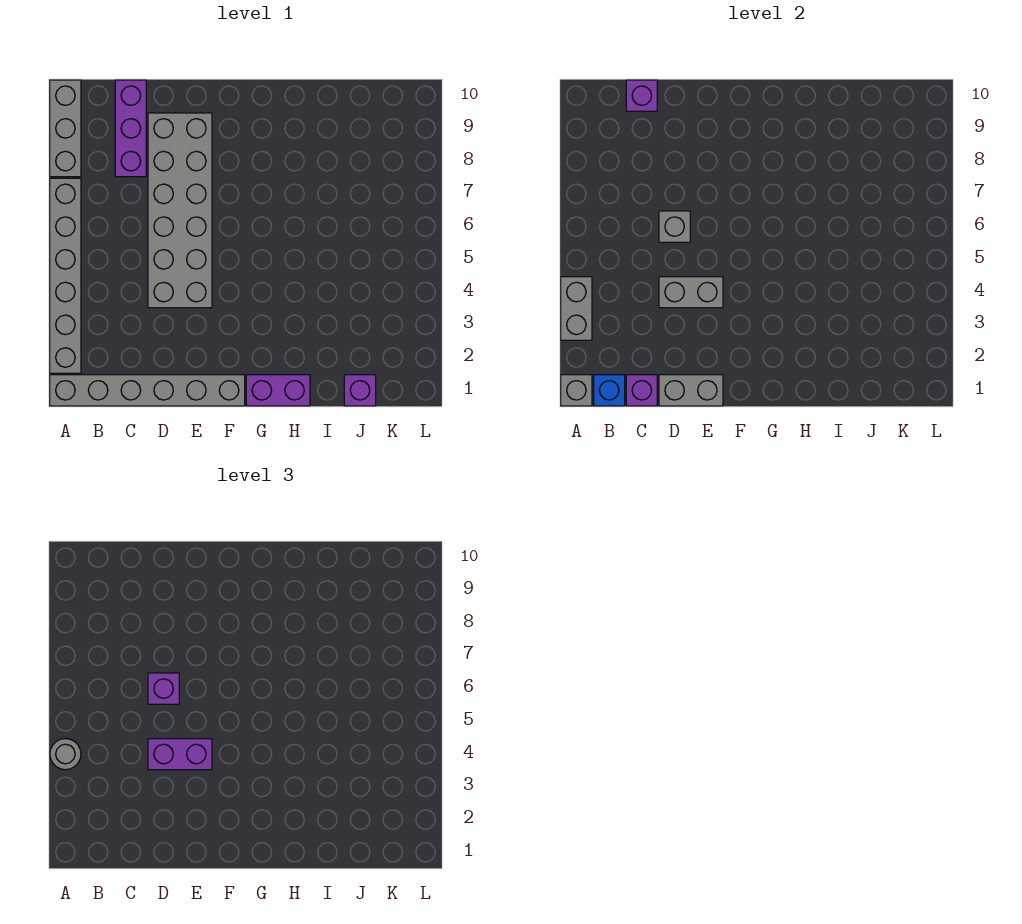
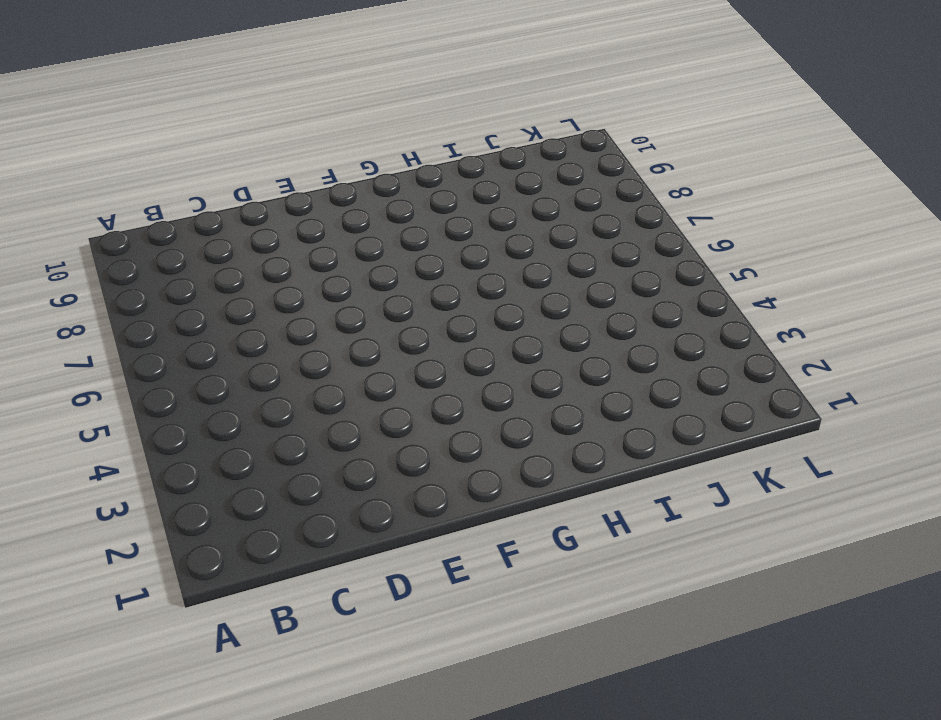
none -> grey brick A1:F1 level 1
none -> grey brick A2:A7 level 1
none -> grey brick A8:A10 level 1

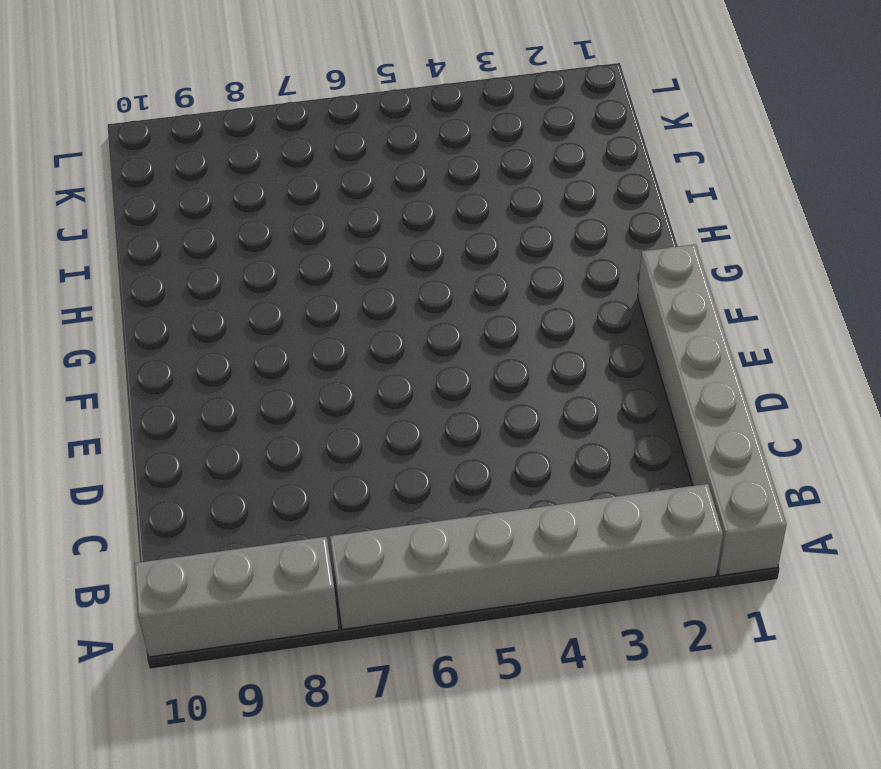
none -> purple brick C8:C10 level 1
none -> grey brick D4:E9 level 1
none -> purple brick G1:H1 level 1

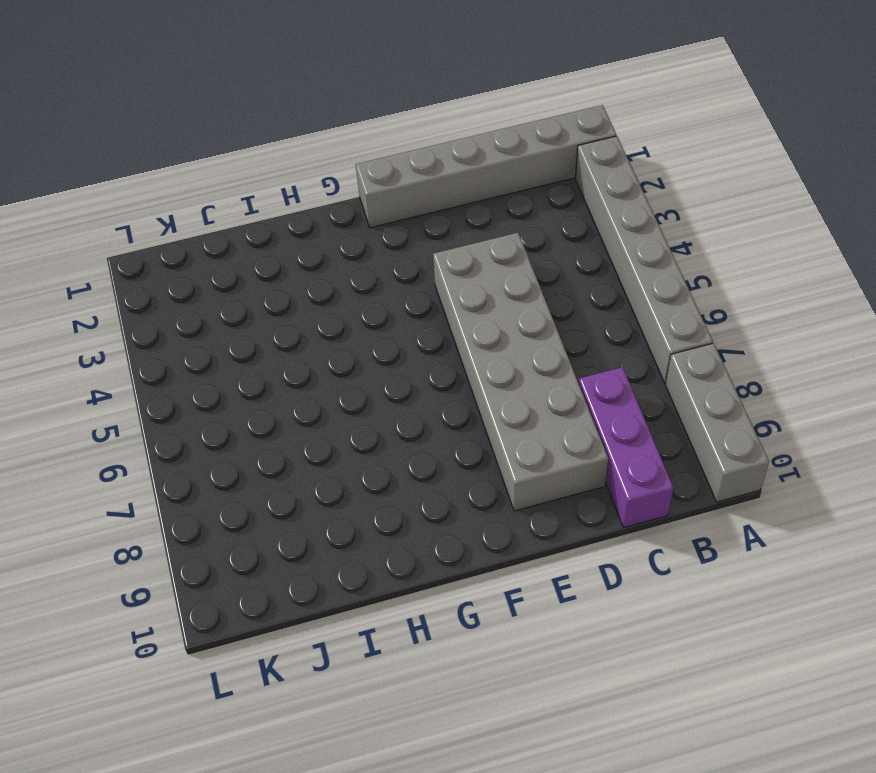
none -> purple brick G1:H1 level 1
none -> purple brick J1 level 1
none -> grey brick A1 level 2

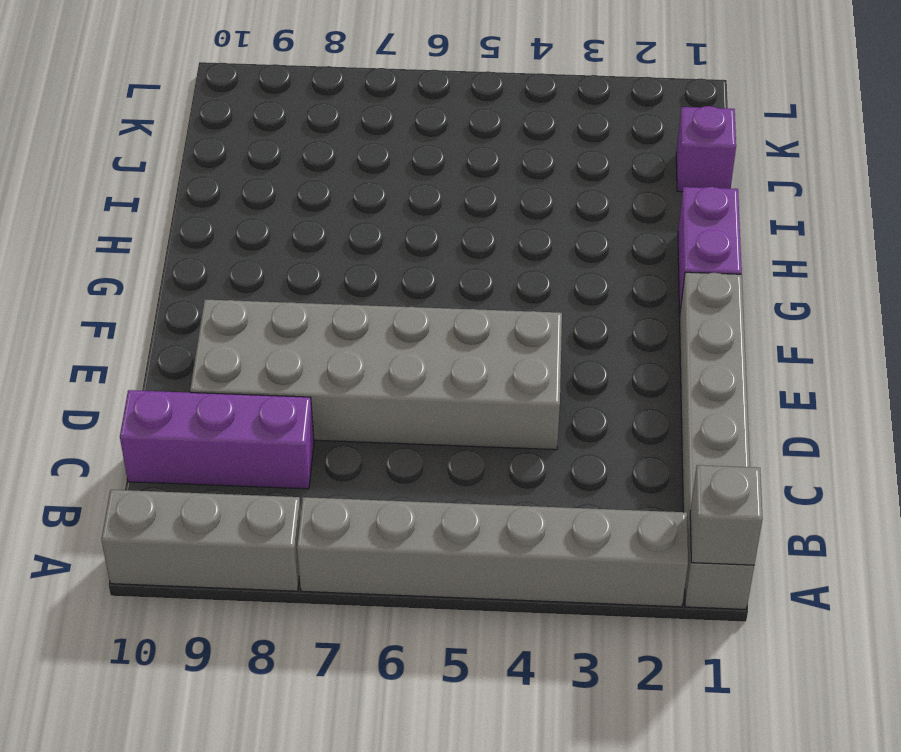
none -> grey brick A3:A4 level 2
none -> blue brick B1 level 2
none -> purple brick C1 level 2

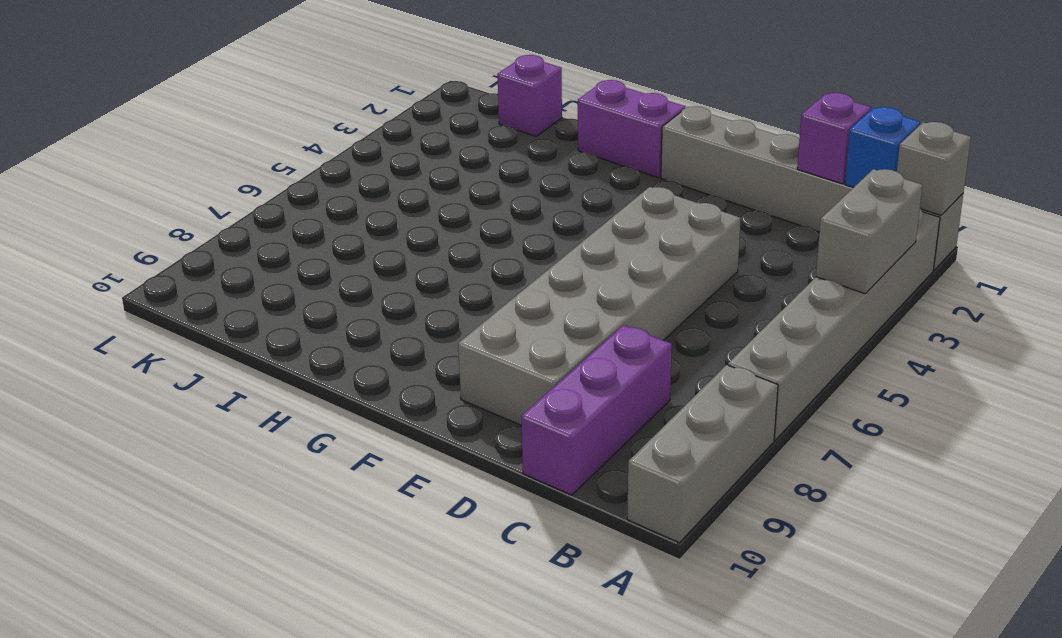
none -> purple brick C10 level 2
none -> grey brick D1:E1 level 2
none -> grey brick D4:E4 level 2

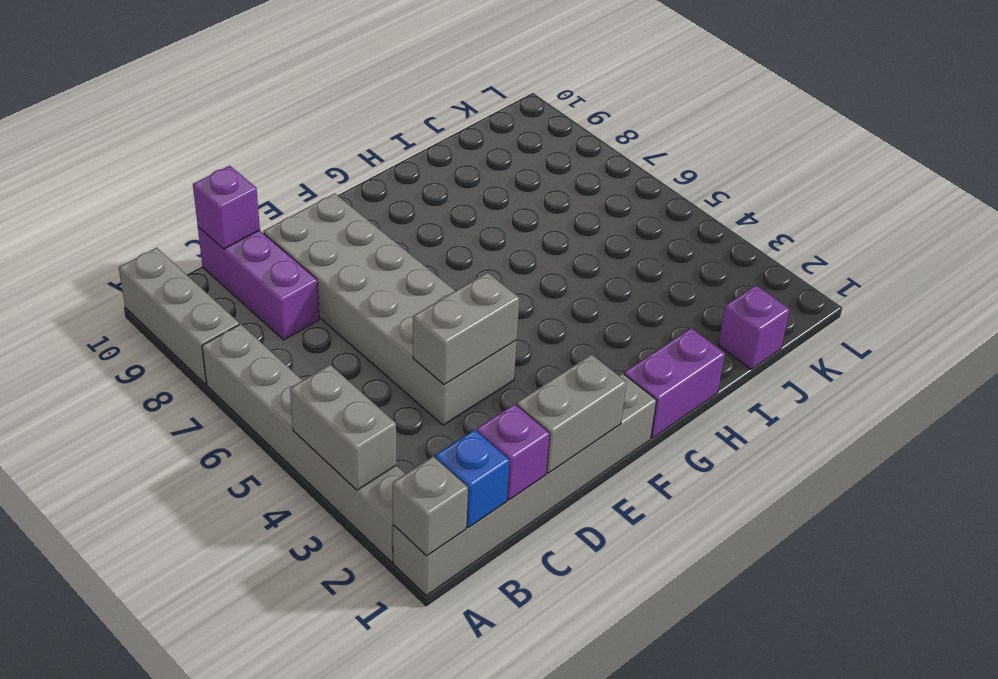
none -> grey brick D6 level 2
none -> grey round brick A4 level 3
none -> purple brick D4:E4 level 3

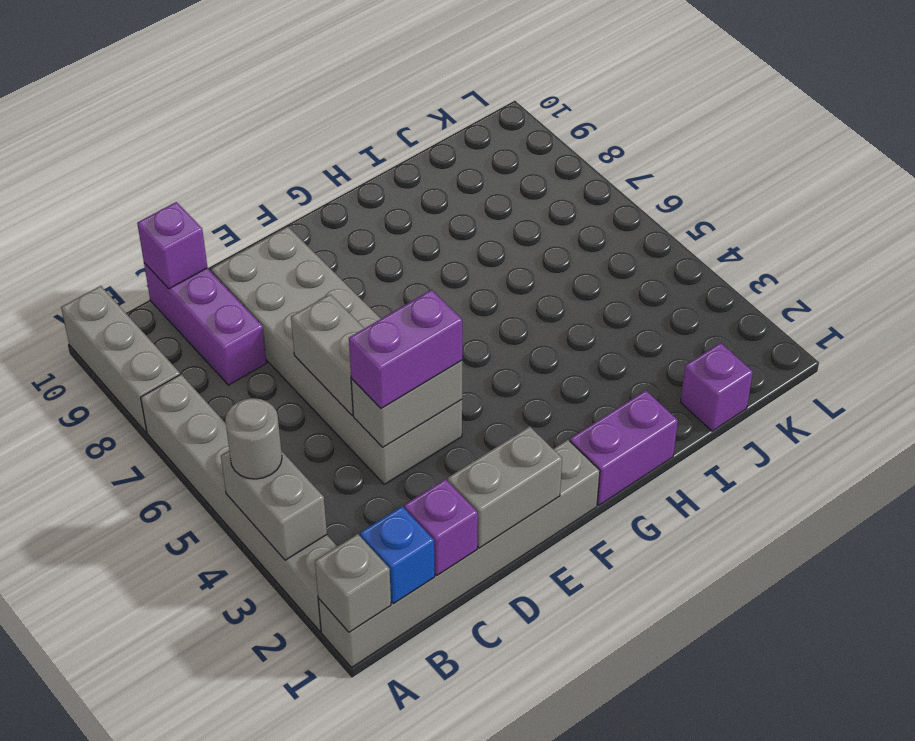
grey brick D5:D6 level 2 -> grey brick D6 level 2
none -> purple brick D6 level 3

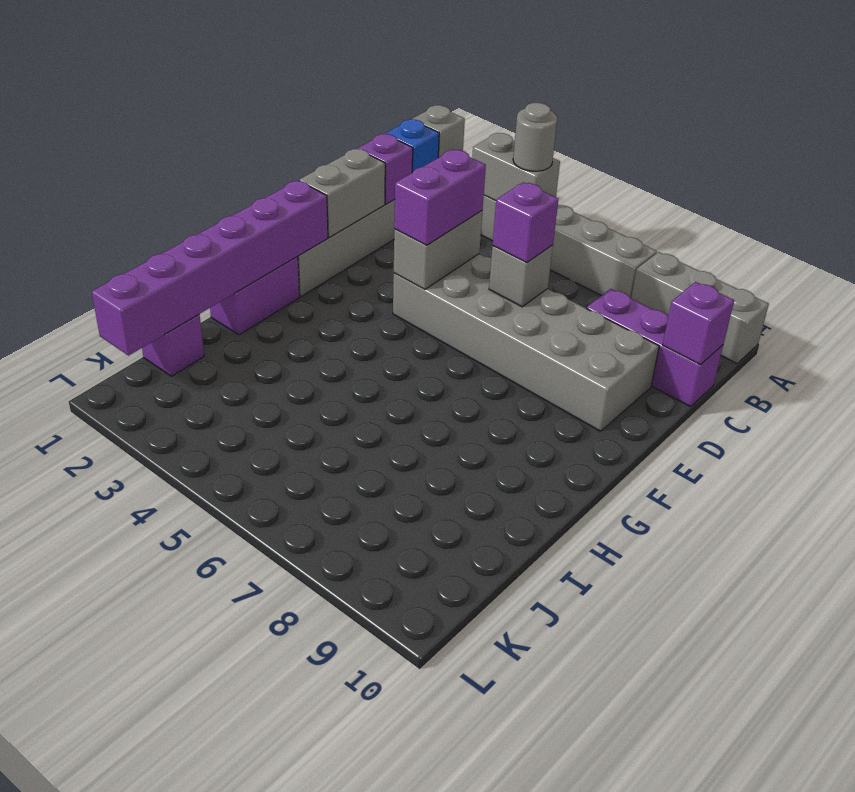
purple brick F1:K1 level 2 -> none

